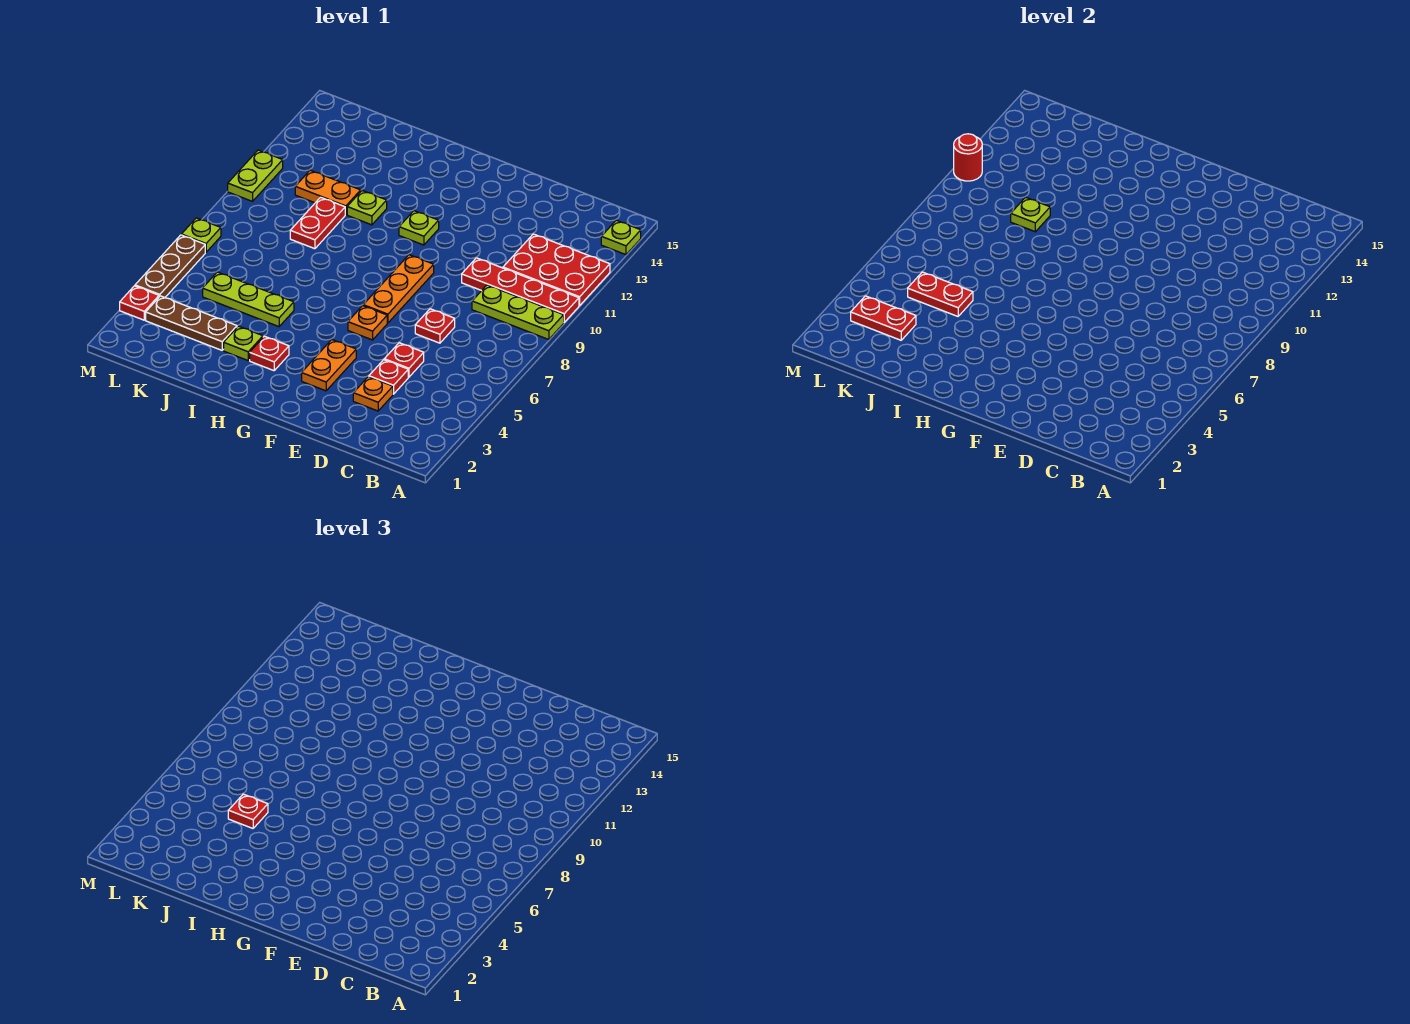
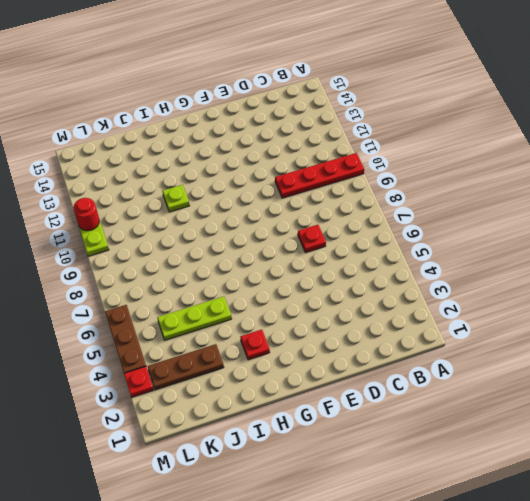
none -> lime plate A9:C9 level 1
none -> red plate A11:C12 level 1
none -> lime plate A14 level 1

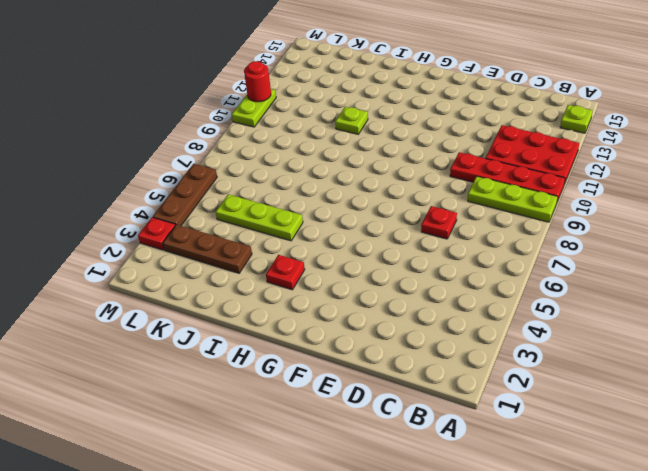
none -> orange plate D3 level 1
none -> red plate D4 level 1
none -> red plate D5 level 1

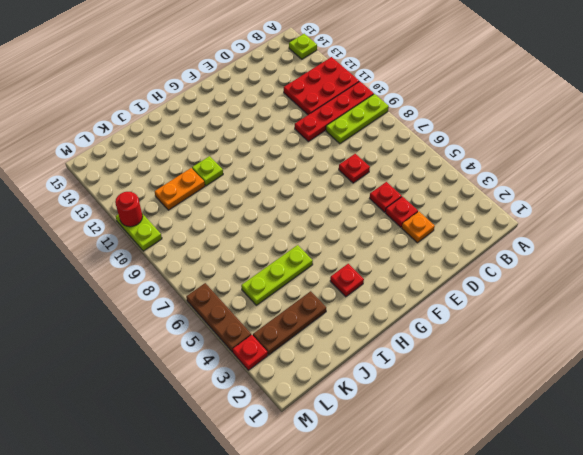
none -> orange plate F3:F4 level 1
none -> orange plate F6 level 1
none -> orange plate F7:F9 level 1

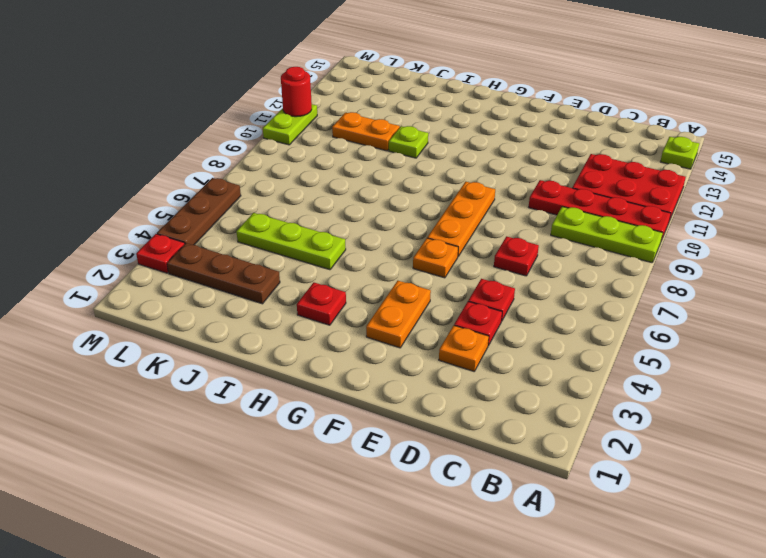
none -> lime plate G11 level 1
none -> lime plate I3 level 1
none -> red plate J9:J10 level 1

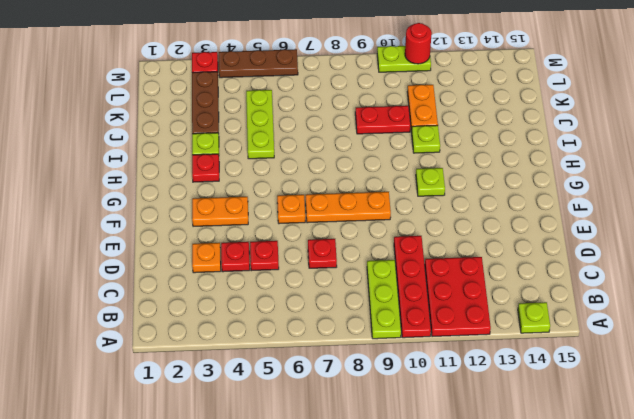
none -> lime plate M7 level 1
none -> red plate J5:K5 level 2
none -> lime plate J10 level 2

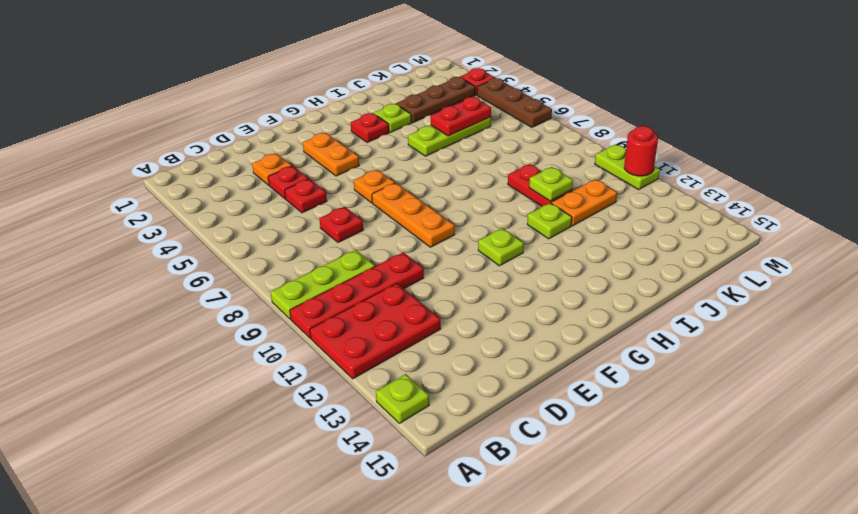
none -> lime plate M7 level 1
none -> red plate K3:L3 level 2
none -> red plate J5 level 3

